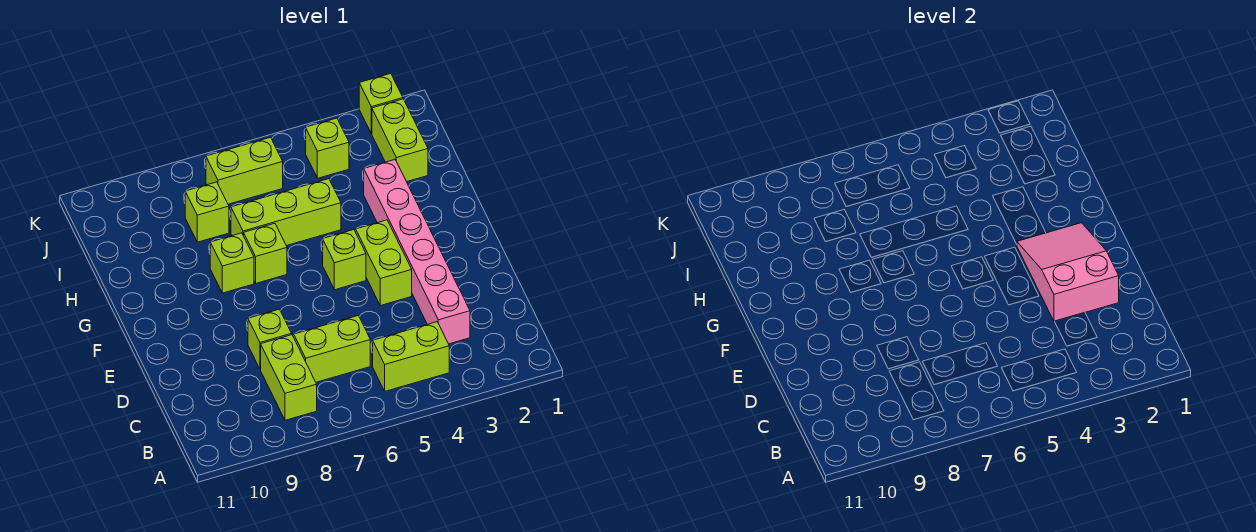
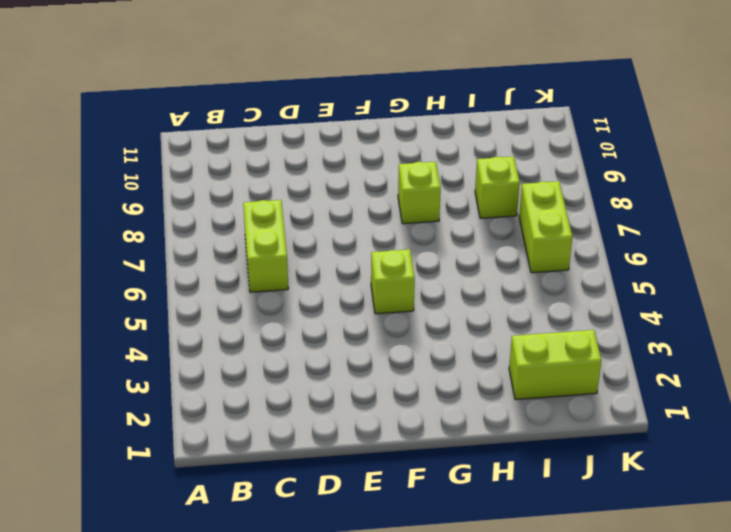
none -> lime brick B4:B5 level 1
none -> lime brick B8:C8 level 1
none -> pink brick C3:H3 level 1

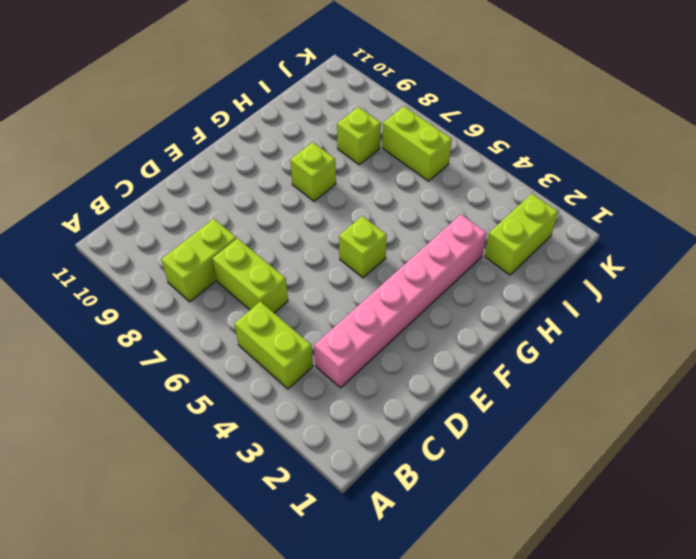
none -> lime brick D8 level 1
none -> lime brick E4:F4 level 1
none -> lime brick G7 level 1

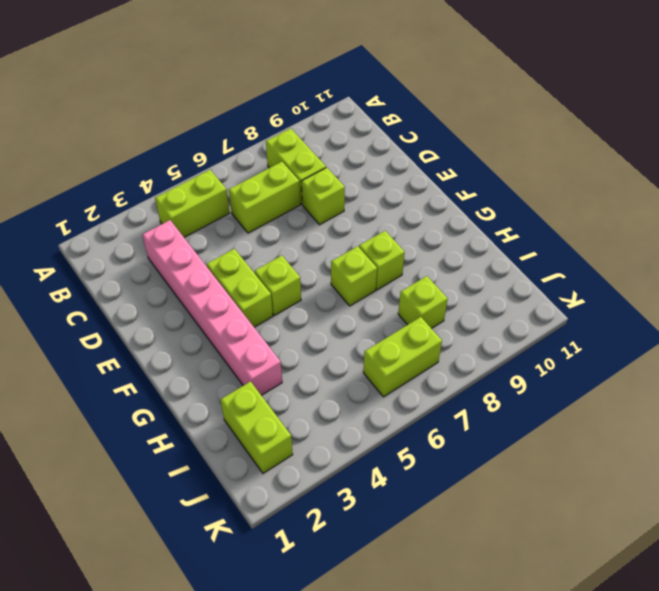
none -> lime brick H5:H7 level 1
none -> lime brick J4 level 1
none -> lime brick K2 level 1

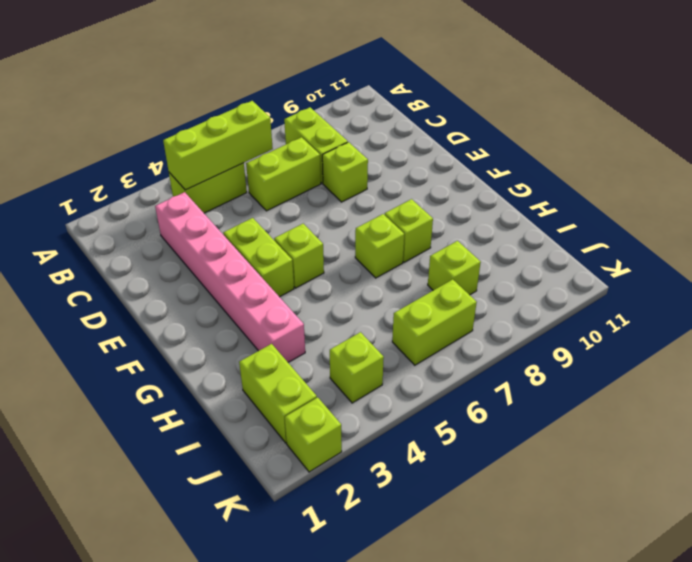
lime brick B4:B6 level 2 -> lime brick H5:H7 level 1
none -> pink slope D2:F3 level 2 top D

